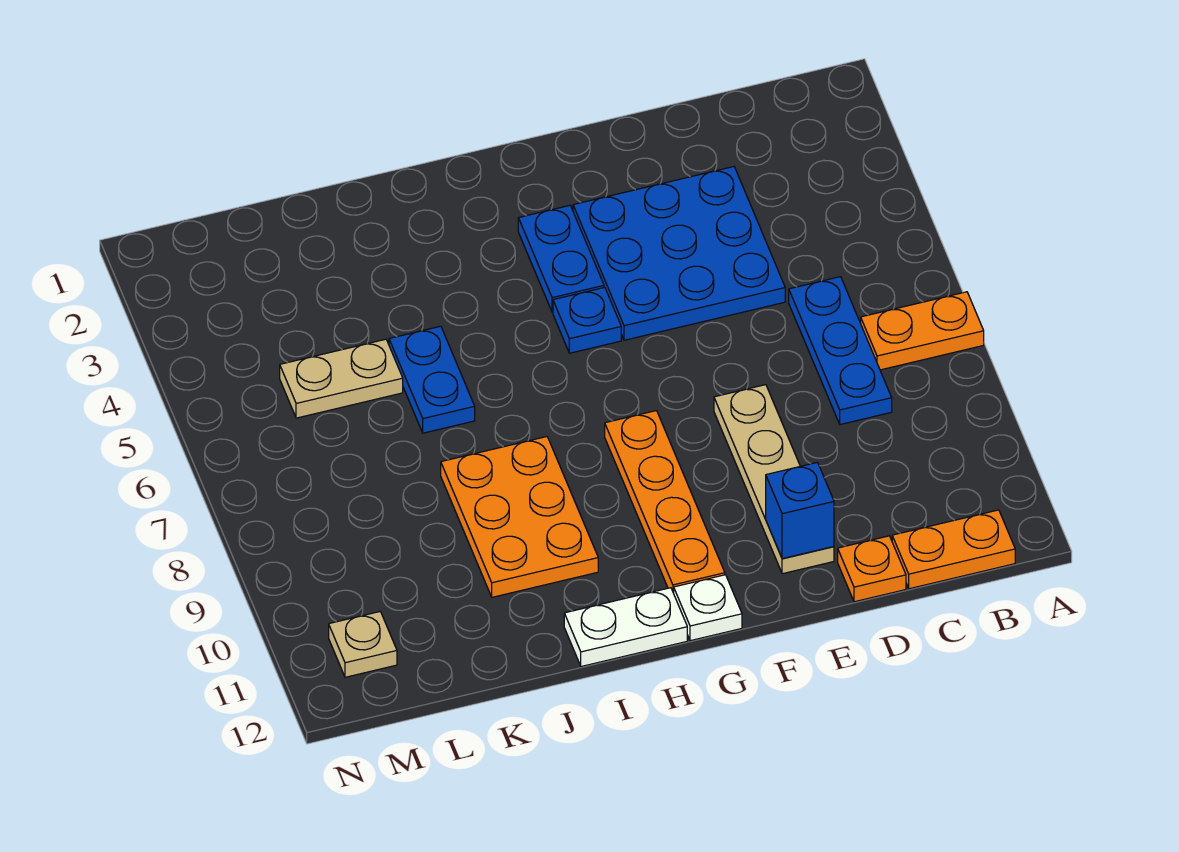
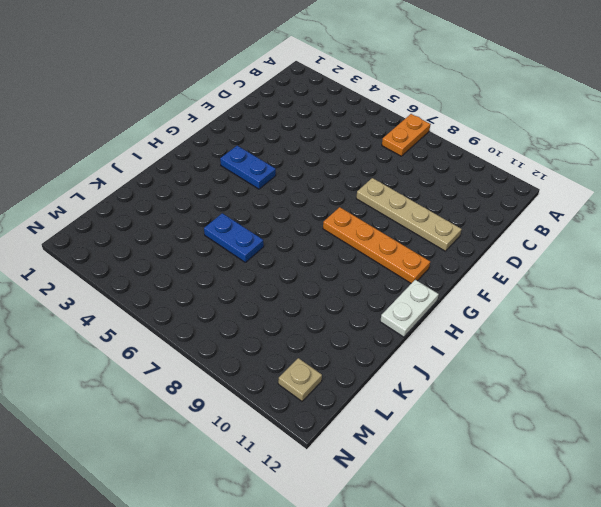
none -> orange plate B12:C12 level 1
none -> blue plate C6:C8 level 1
none -> blue plate D3:F5 level 1

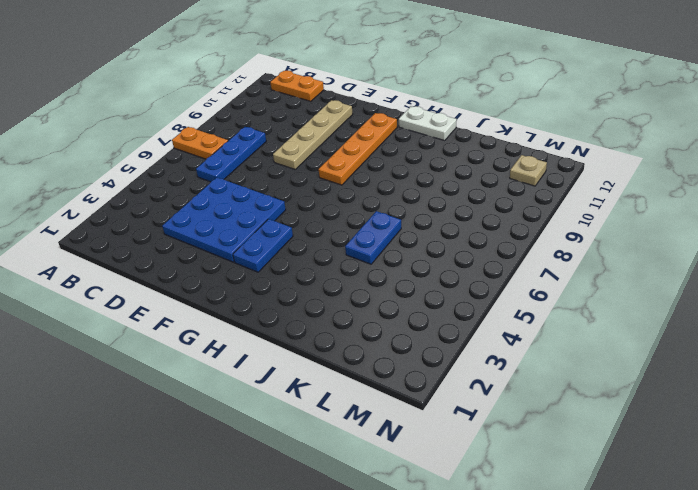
none -> orange plate D12 level 1
none -> blue plate G5 level 1
none -> white plate G12 level 1

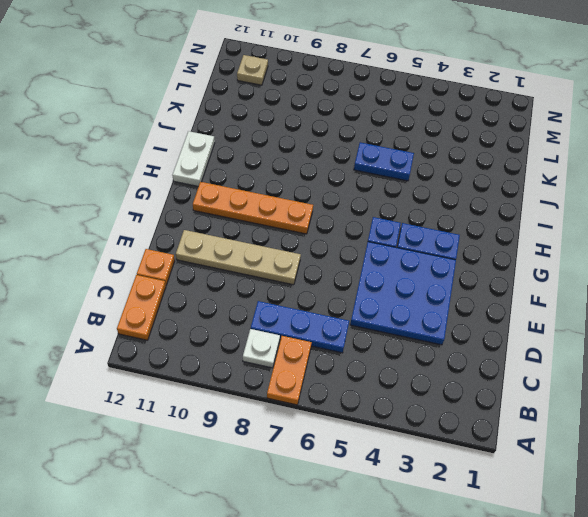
white plate B8 level 1 -> white plate G12 level 1
none -> orange plate I8:J10 level 1
none -> tan plate K5:L5 level 1
none -> blue brick E11 level 2

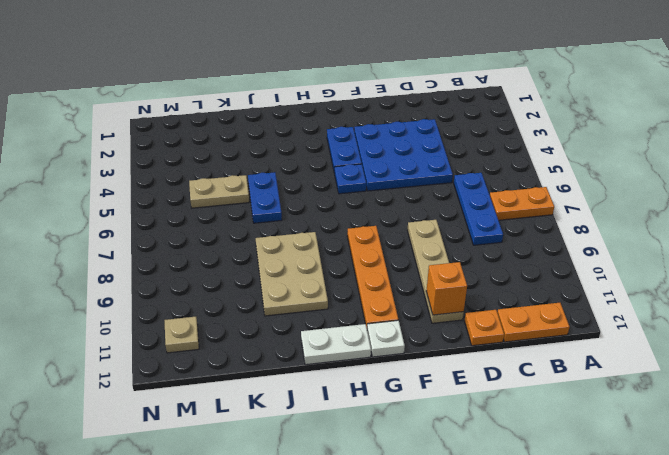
orange brick E11 level 2 -> blue brick E11 level 2
tan plate I8:J10 level 1 -> orange plate I8:J10 level 1

